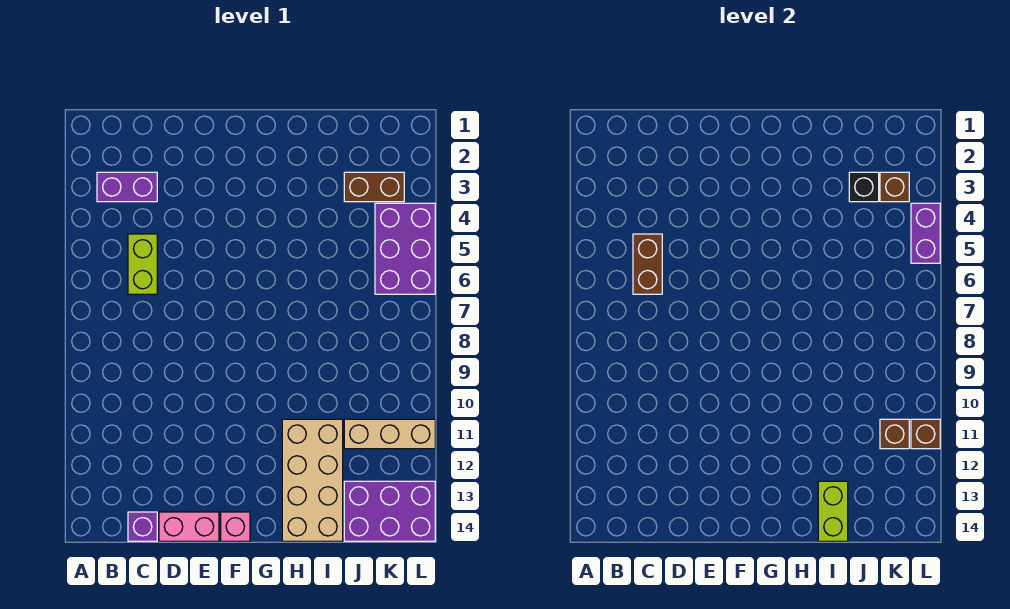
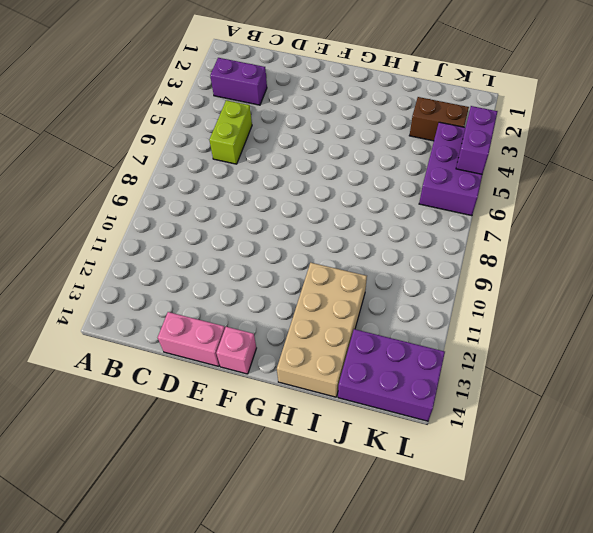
none -> purple brick C14 level 1
none -> tan brick J11:L11 level 1
none -> brown brick C5:C6 level 2

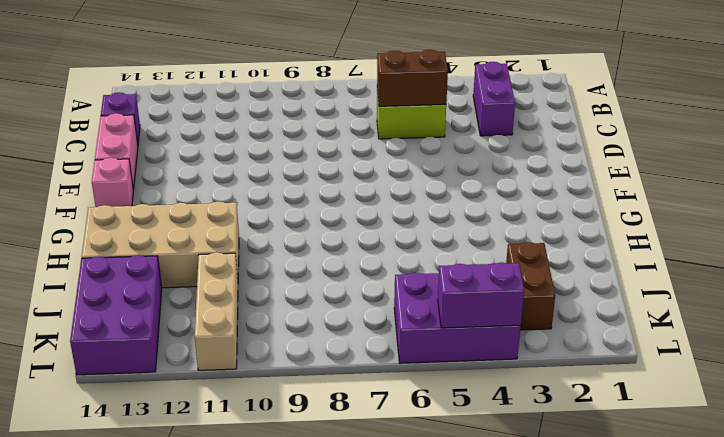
none -> lime brick I13:I14 level 2
none -> black brick J3 level 2
none -> brown brick K3 level 2

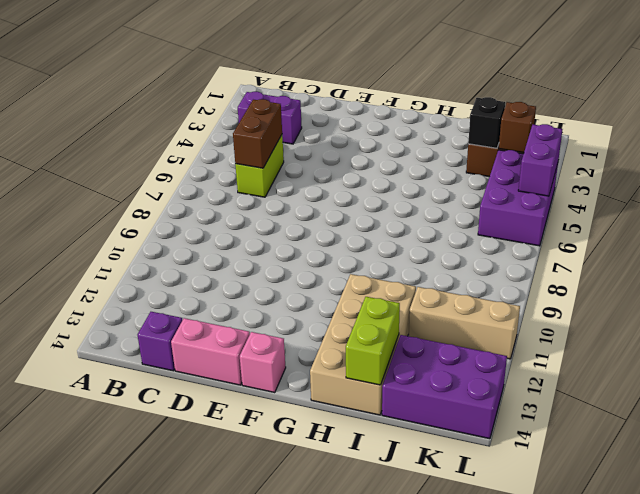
none -> brown brick K11 level 2
none -> brown brick L11 level 2

